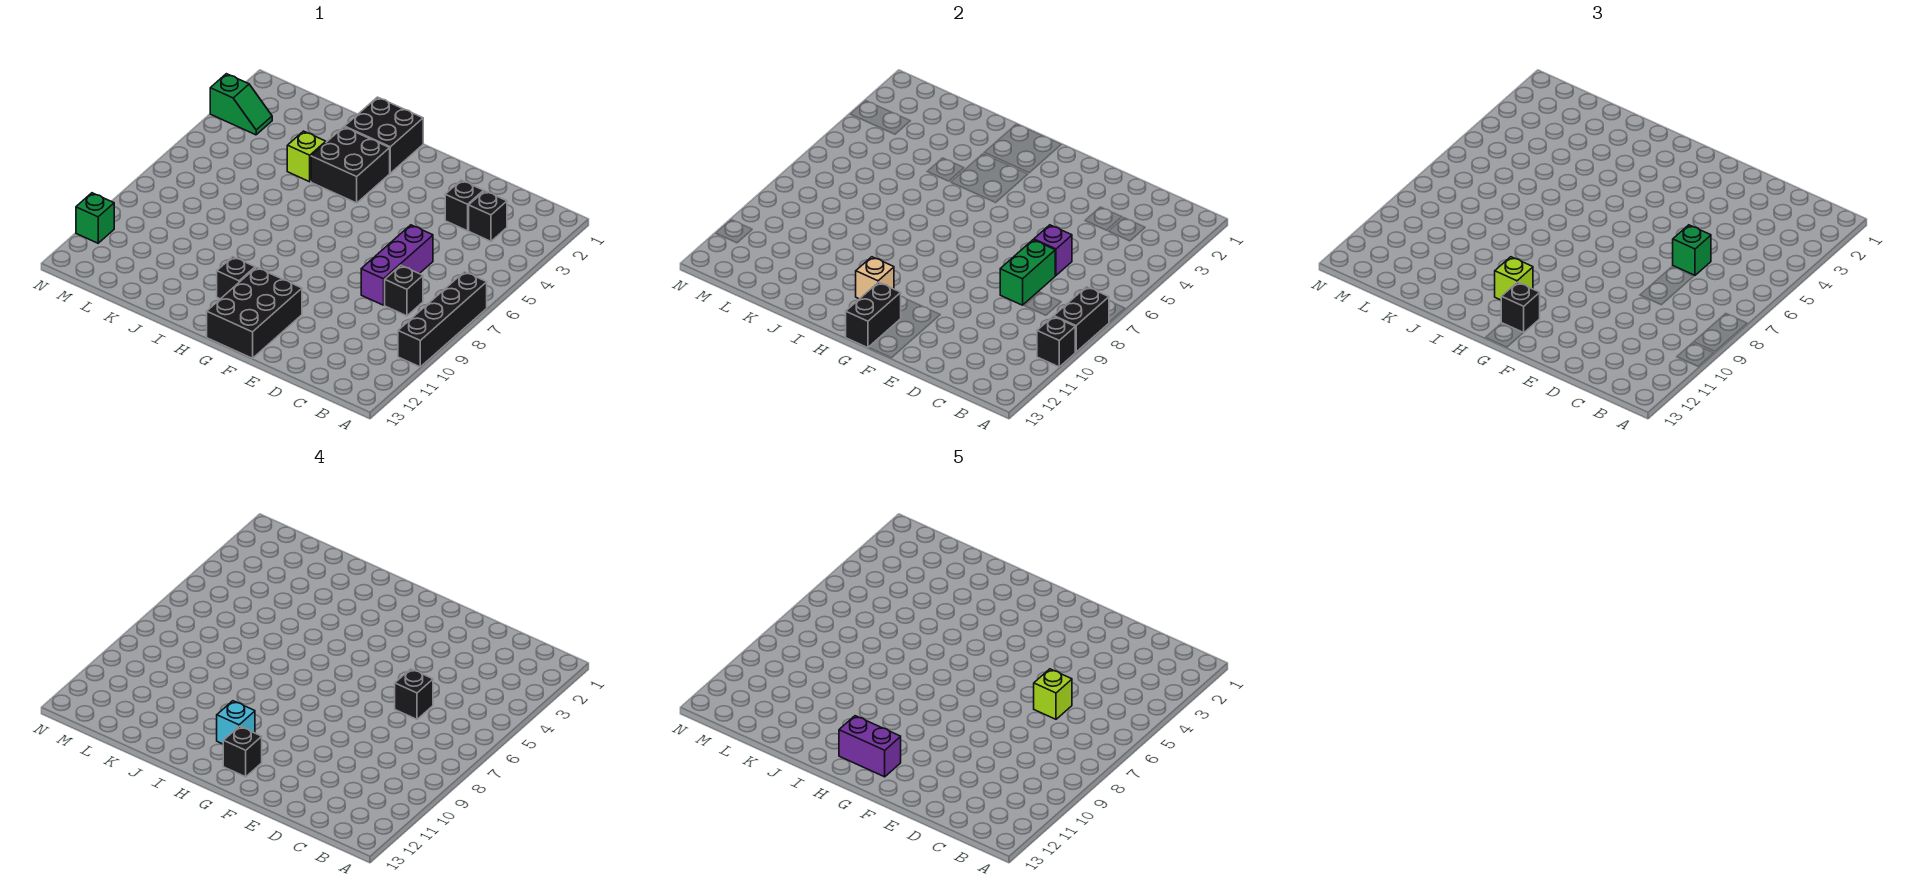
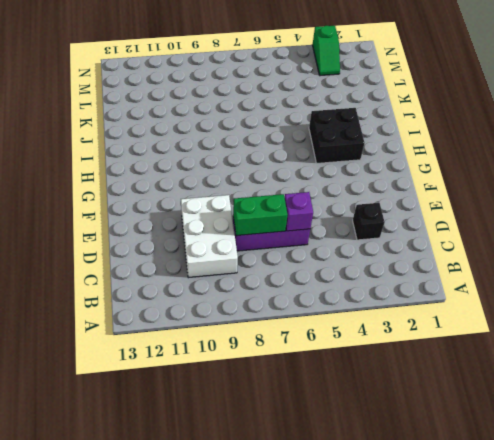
white brick C9:E10 level 1 -> none
none -> black brick A7:A10 level 1
none -> black brick C3 level 1
none -> black brick C8 level 1

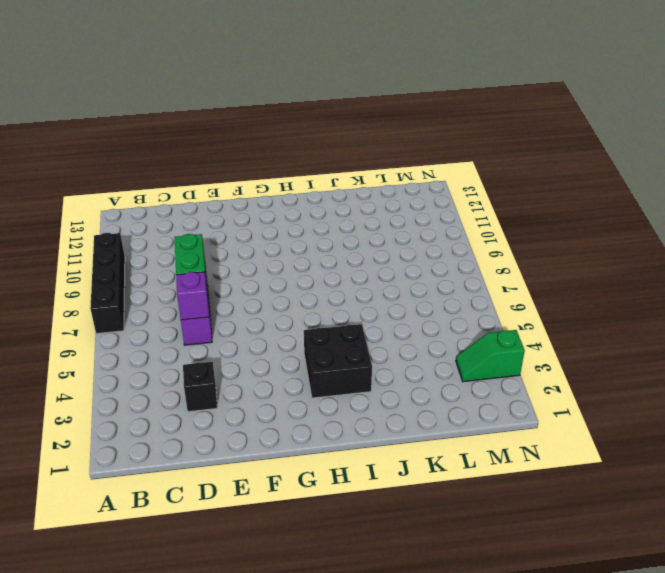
none -> black brick C3 level 1
none -> black brick C8 level 1
none -> black brick F11:G13 level 1

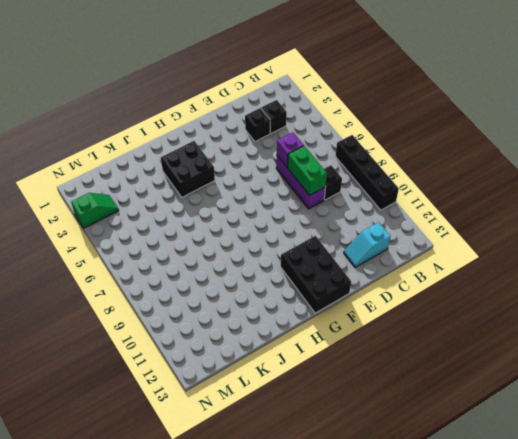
cyan slope C12:D12 level 1 top C -> none
none -> black brick H1:I2 level 1
none -> black brick H11 level 1
none -> lime brick J4 level 1

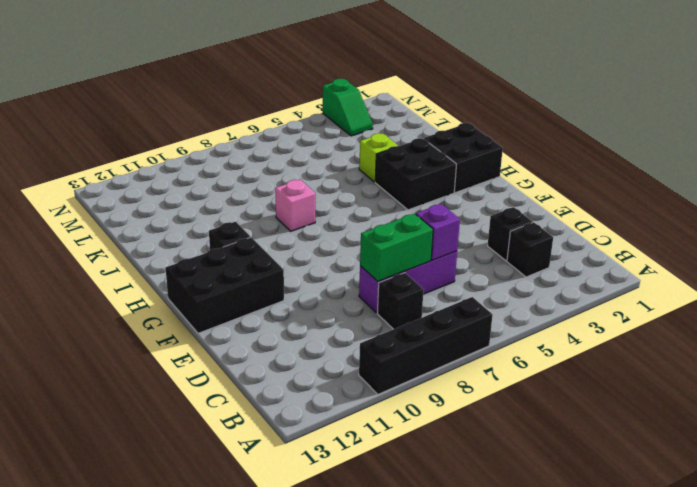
pink brick I8 level 1 -> none
none -> green brick N11 level 1
none -> black brick A8:A9 level 2
none -> black brick A10 level 2

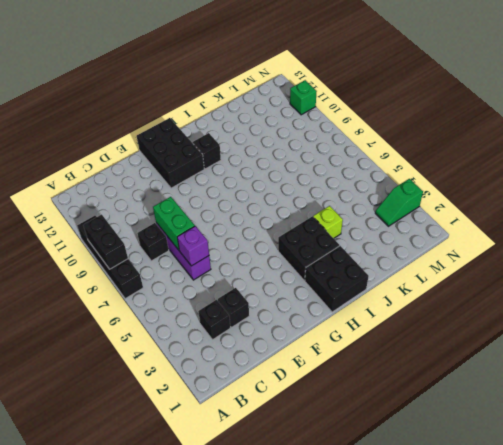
none -> black brick A10 level 2
none -> black brick G12:G13 level 2
none -> tan brick H11 level 2

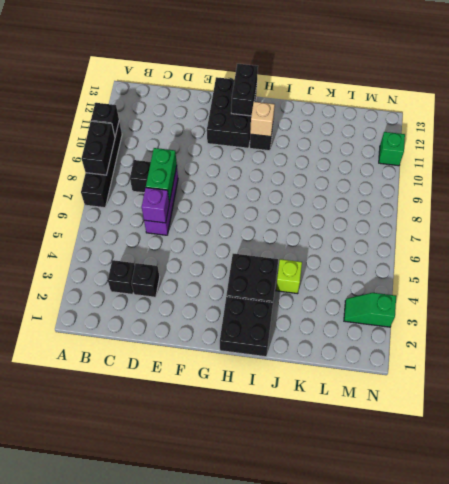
none -> green brick D6 level 3
none -> black brick G12 level 3
none -> lime brick H11 level 3

